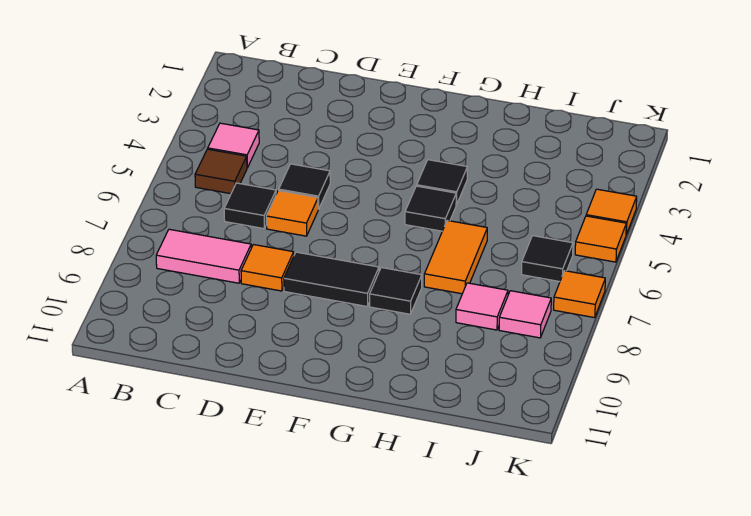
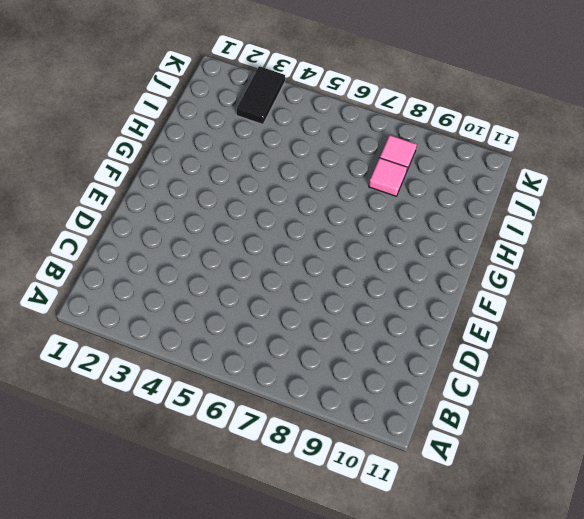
black tile J3:K3 level 1 -> black tile E8:F8 level 1
none -> pink tile B4 level 1
none -> brown tile B5 level 1
none -> pink tile B8:C8 level 1

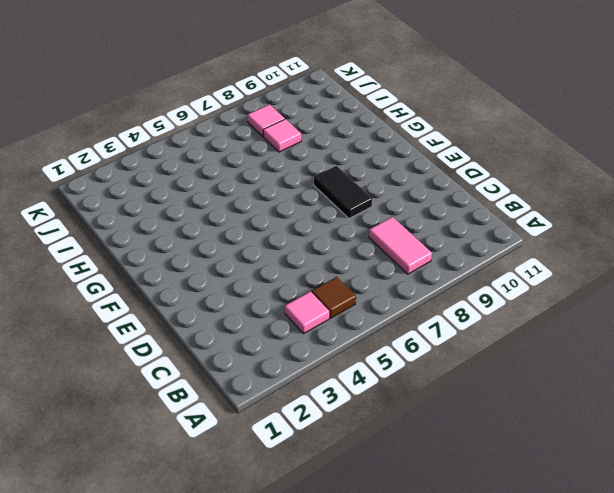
none -> black tile C6 level 1
none -> black tile D5 level 1
none -> orange tile D6 level 1

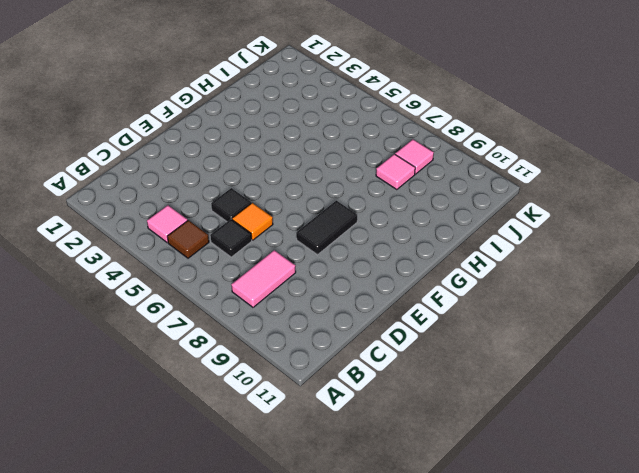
none -> orange tile D8 level 1
none -> black tile G4 level 1
none -> black tile G5 level 1

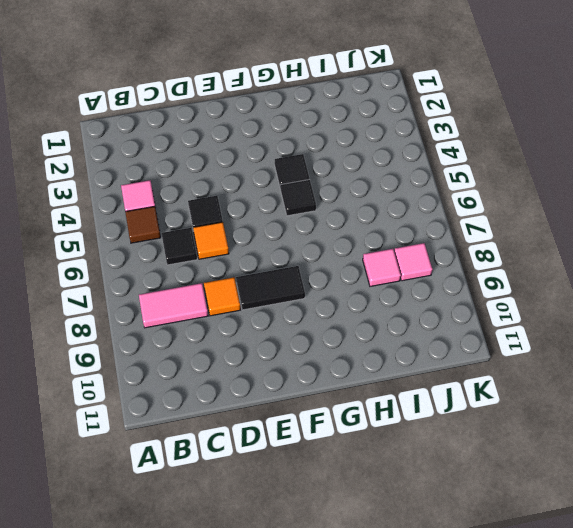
none -> black tile G8 level 1
none -> orange tile H6:H7 level 1
none -> black tile J6 level 1

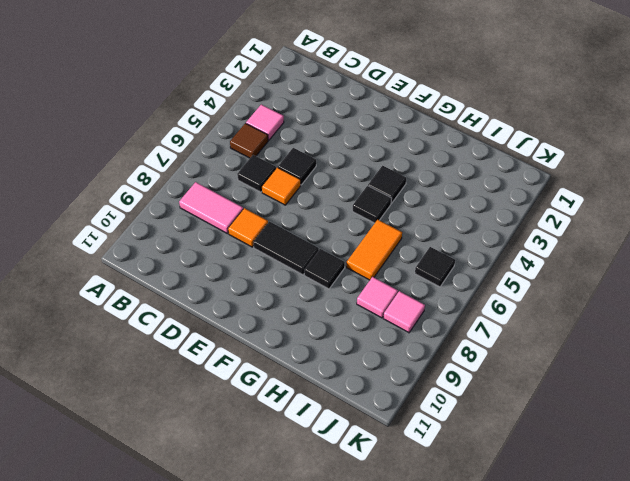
none -> orange tile K4 level 1
none -> orange tile K5 level 1
none -> orange tile K7 level 1

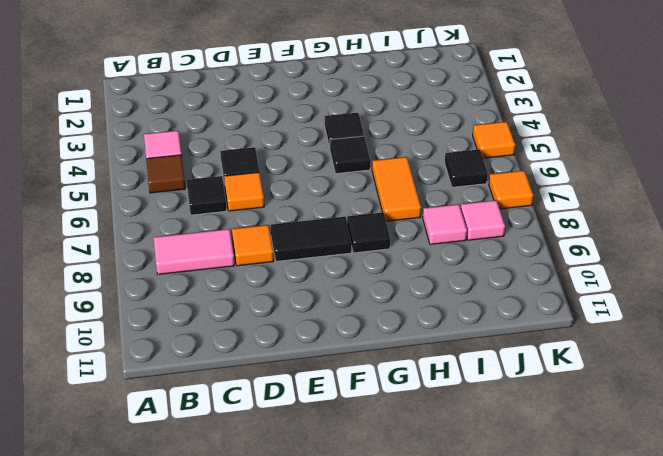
none -> orange tile K4 level 1

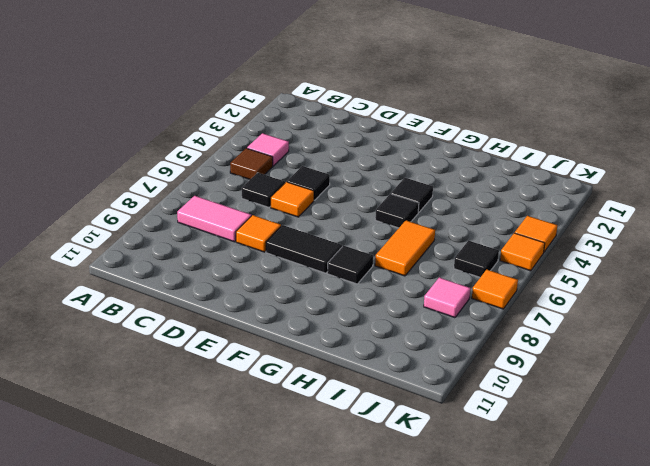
none -> pink tile I8 level 1

